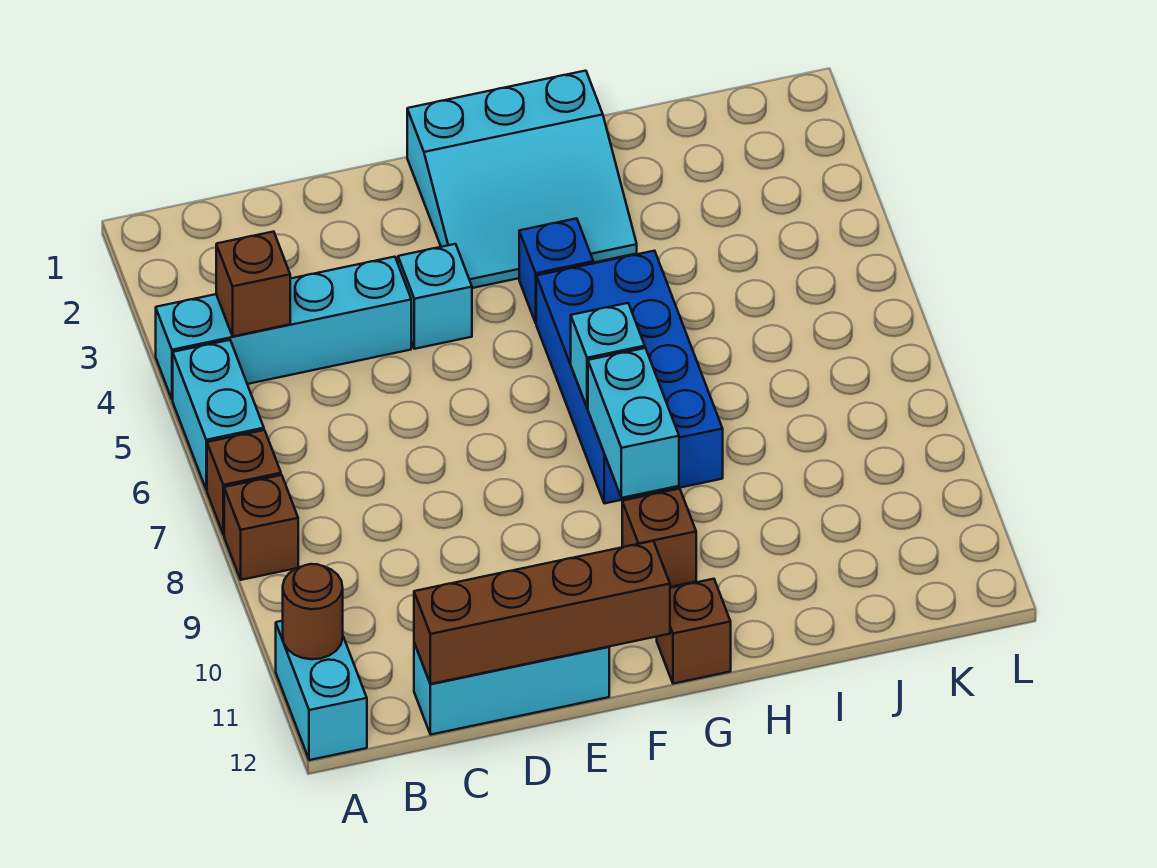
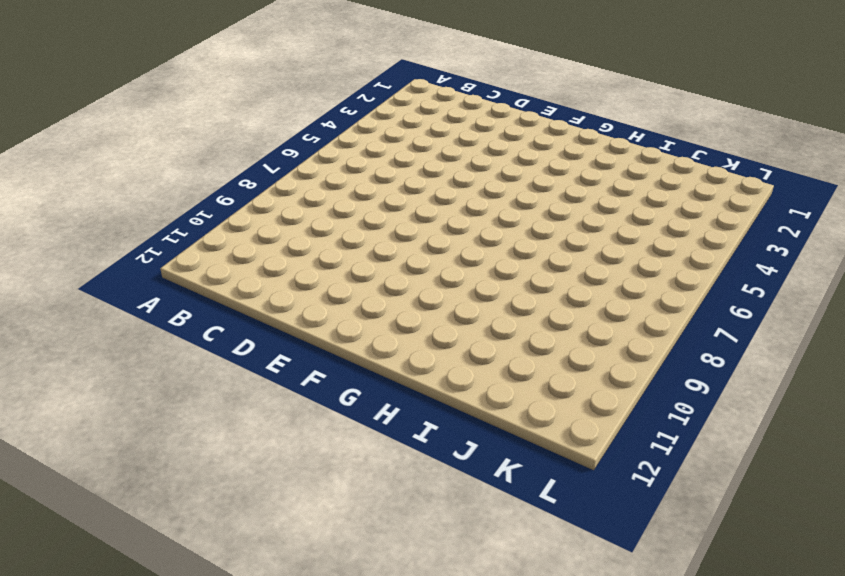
none -> cyan brick A4:D4 level 1
none -> cyan brick A5:A6 level 1
none -> brown brick A7 level 1

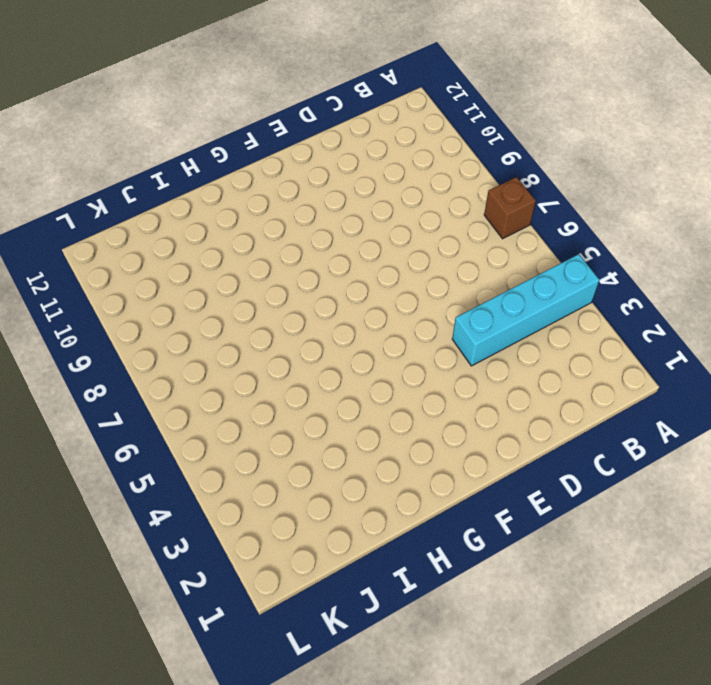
none -> cyan brick A5:A6 level 1
none -> brown brick A8 level 1
none -> cyan brick A11:A12 level 1

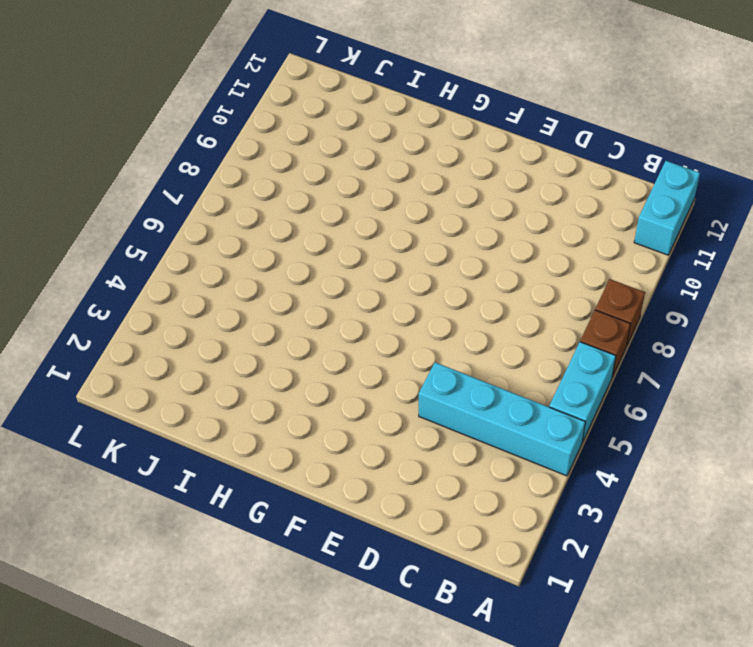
none -> cyan brick C12:E12 level 1
none -> cyan brick E4 level 1
none -> cyan slope F1:H3 level 1 top 1

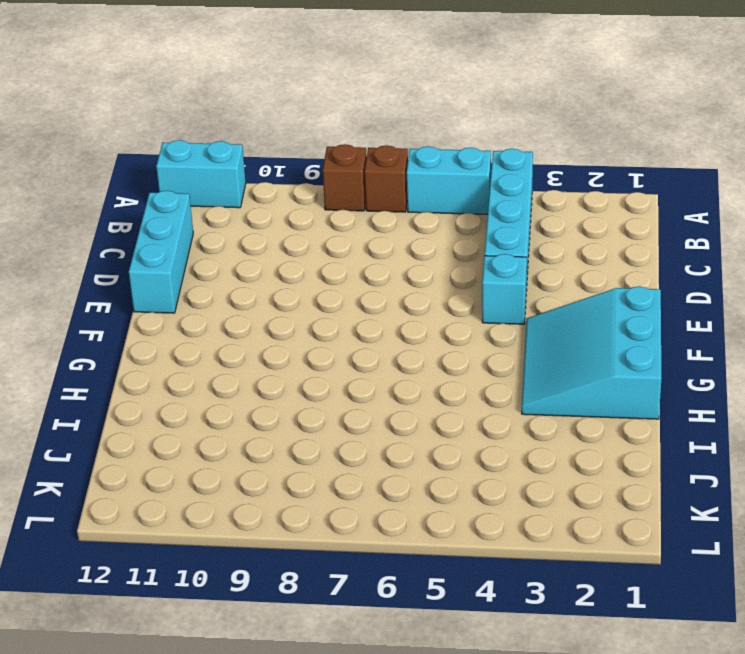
none -> blue brick G4 level 1
none -> blue brick G5:H8 level 1
none -> brown brick G10 level 1

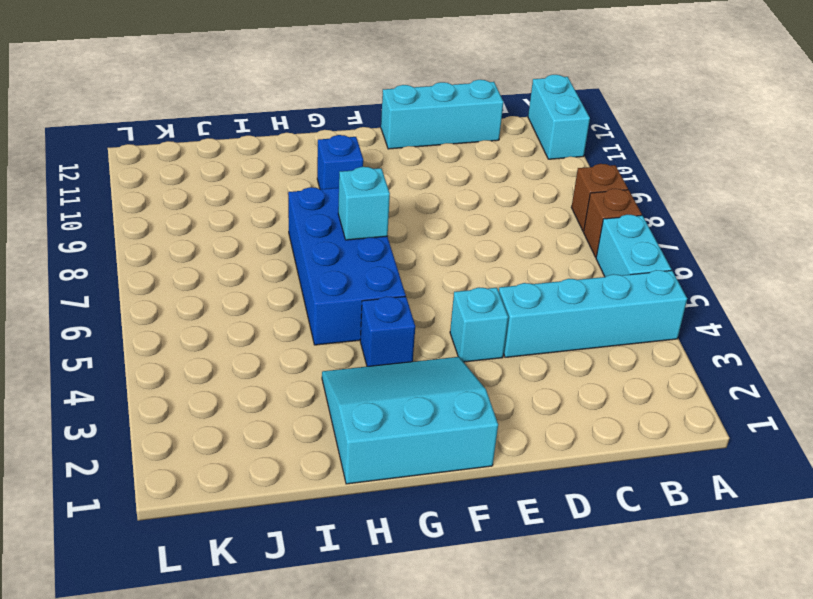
blue brick G10 level 1 -> brown brick G10 level 1
none -> brown brick G12 level 1
none -> brown round brick A11 level 2
none -> brown brick B4 level 2

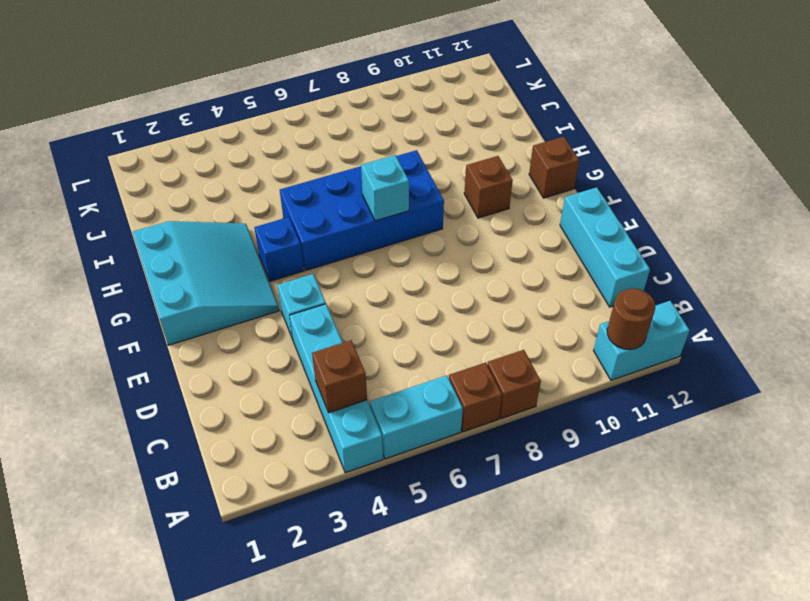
none -> brown brick C12:F12 level 2
none -> cyan brick G8:G9 level 2

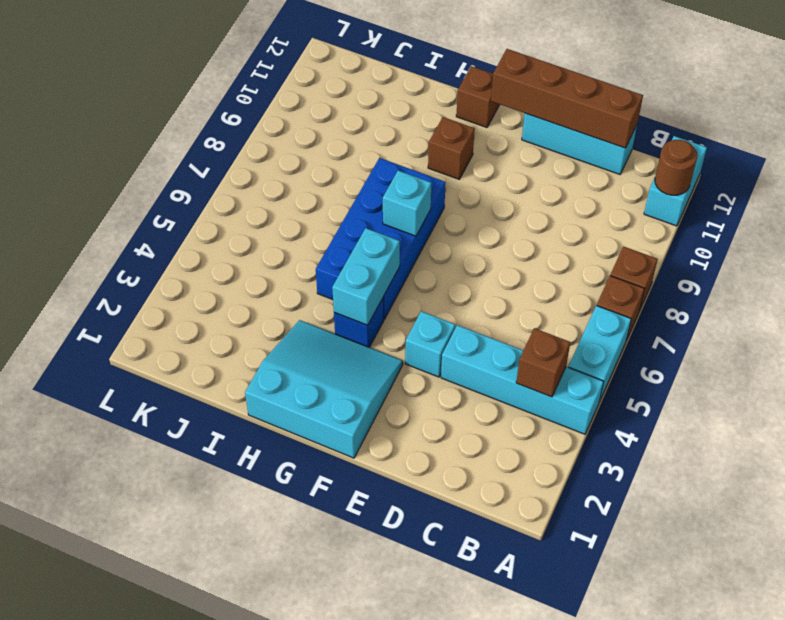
cyan brick G4:G5 level 2 -> cyan brick G8:G9 level 2

